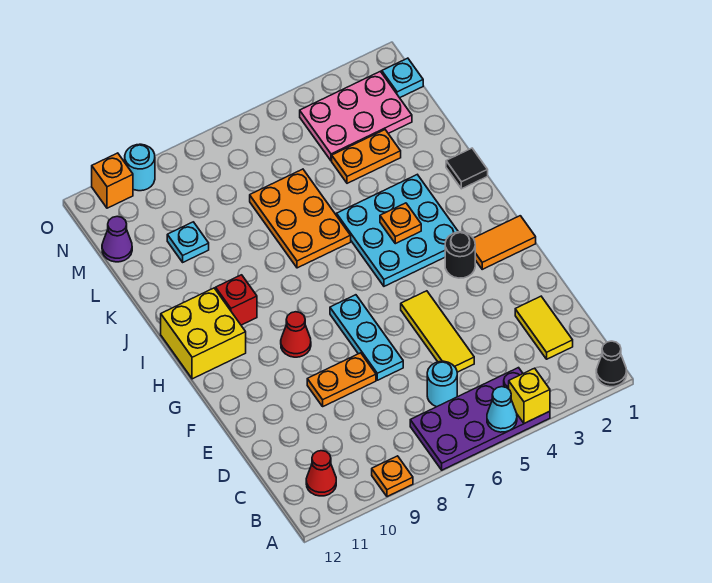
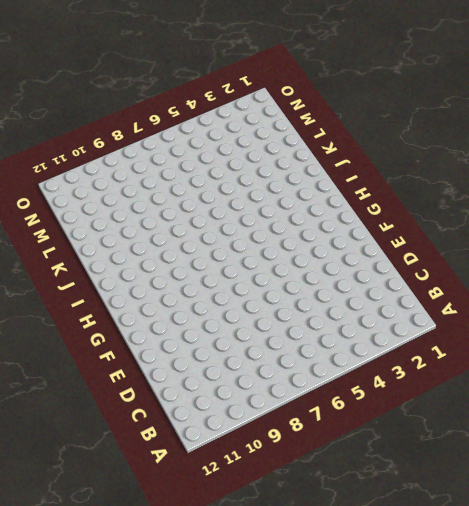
none -> black cone A1 level 1
none -> purple plate A4:B7 level 1
none -> orange plate A9 level 1

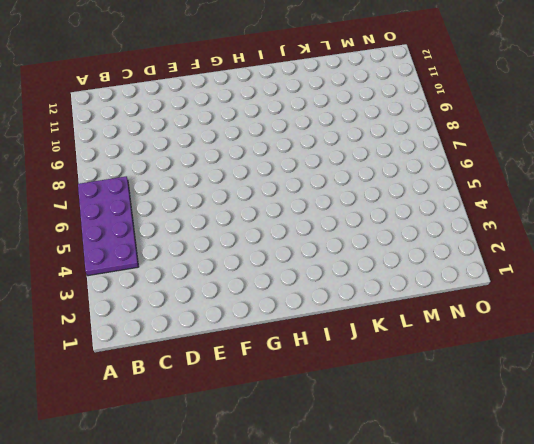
none -> black cone A1 level 1
none -> orange plate A9 level 1
none -> red cone B11 level 1

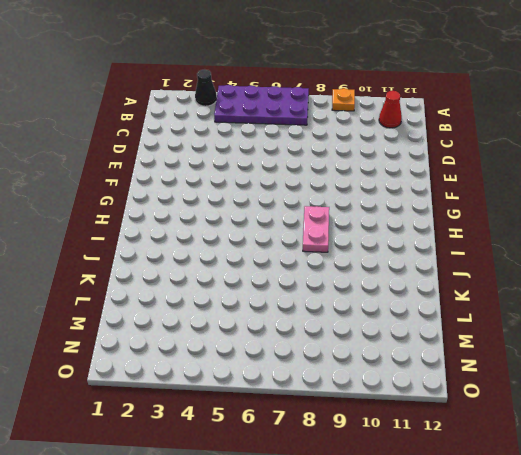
black cone A3 level 1 -> black cone A1 level 1
pink plate H8:I8 level 1 -> none
none -> yellow tile C2:D2 level 1
none -> cyan round brick C6 level 1
none -> yellow tile D5:F5 level 1

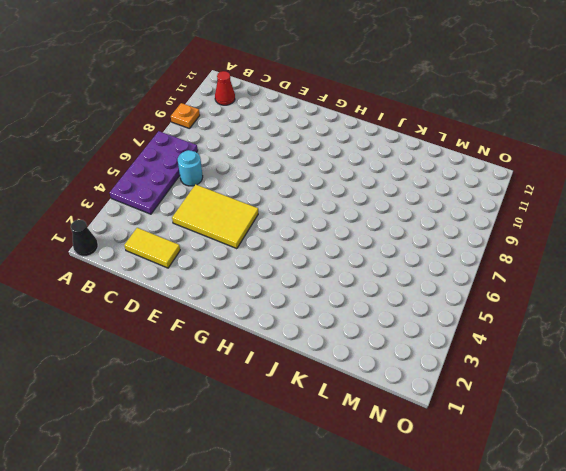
yellow tile D4:F5 level 1 -> yellow tile D5:F5 level 1
none -> cyan plate E7:G7 level 1
none -> orange plate E8:E9 level 1
none -> orange tile G1:G2 level 1

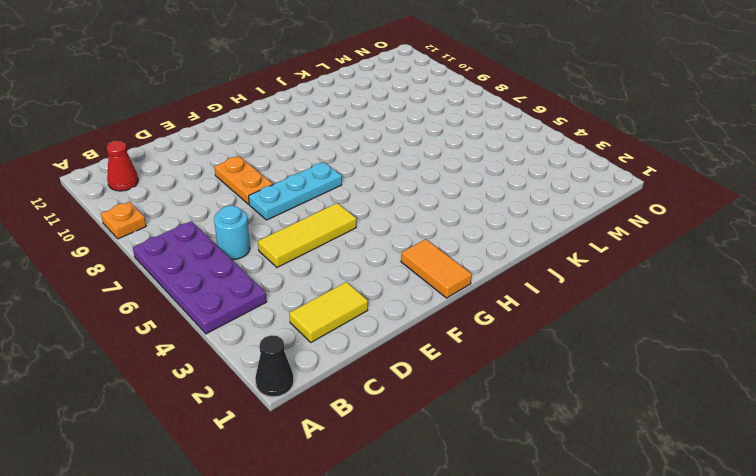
none -> black round brick G3 level 1
none -> red cone G9 level 1
none -> cyan plate H3:J5 level 1

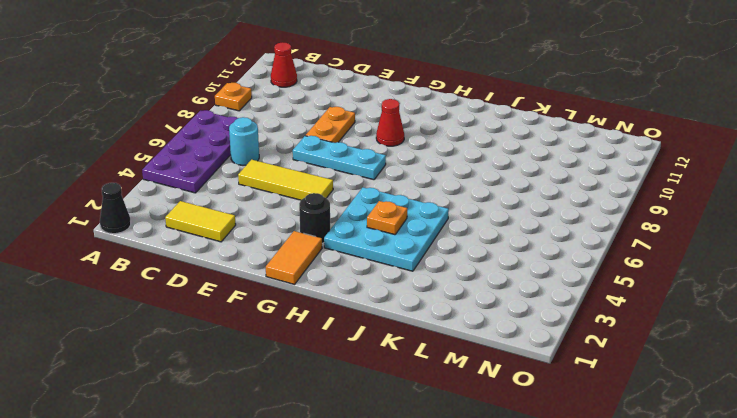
none -> yellow brick H11:I12 level 1
none -> red brick I10 level 1
none -> black tile J1 level 1

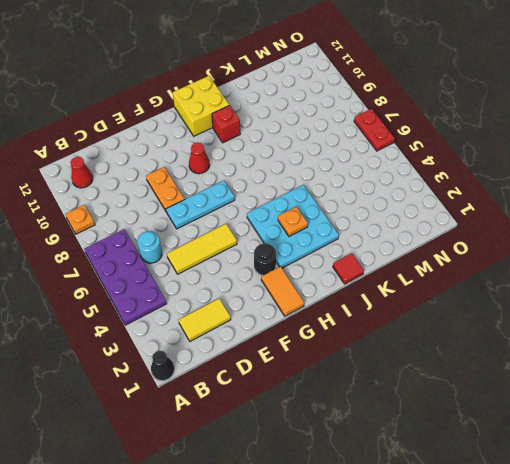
red tile J1 level 1 -> black tile J1 level 1
red plate O6:O7 level 1 -> none
none -> orange plate J6:L7 level 1
none -> orange plate L3:L4 level 1
none -> cyan plate L10 level 1

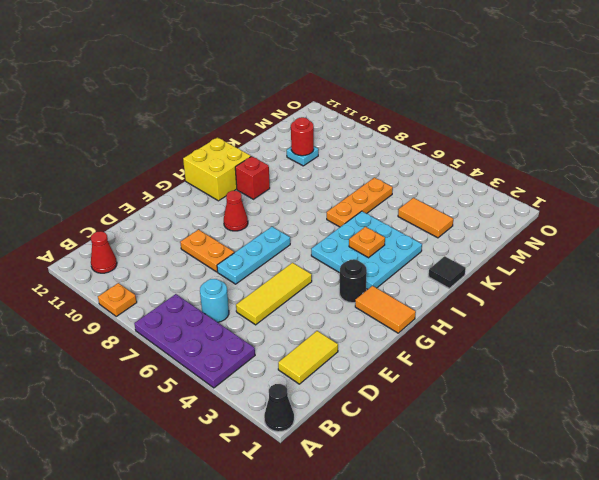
orange plate J6:L6 level 1 -> orange plate J6:L7 level 1
orange tile L3:L4 level 1 -> orange plate L3:L4 level 1
red round brick L10 level 2 -> none
none -> pink plate M2:N4 level 1
none -> purple cone M12 level 1
none -> cyan plate N1 level 1

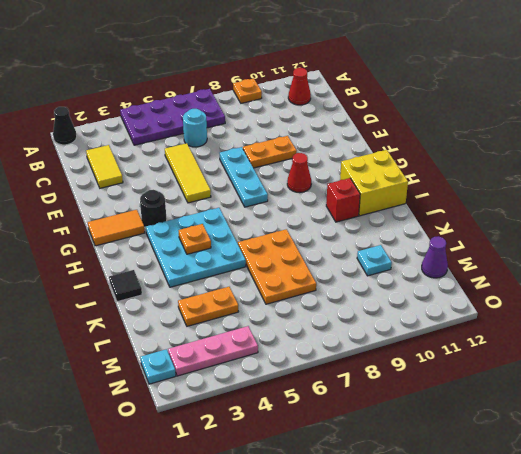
pink plate N2:N4 level 1 -> pink plate M2:N4 level 1
none -> cyan round brick O10 level 1
none -> orange brick O11 level 1
none -> yellow brick A4 level 2

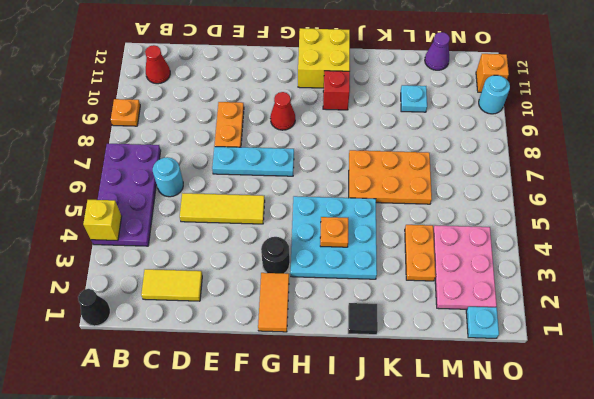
none -> cyan cone A5 level 2

